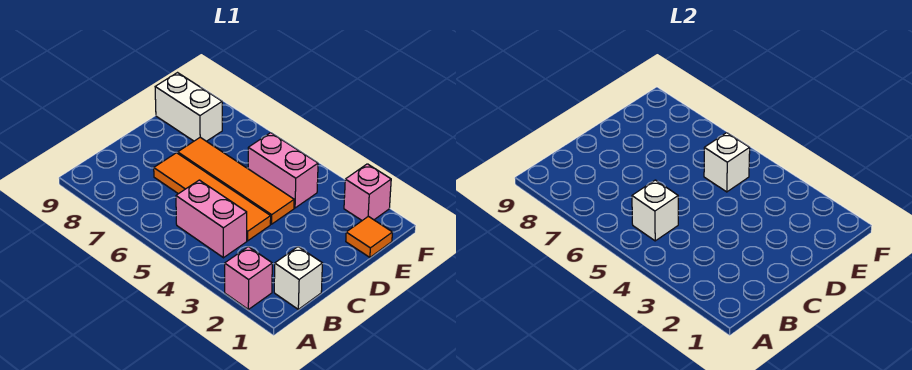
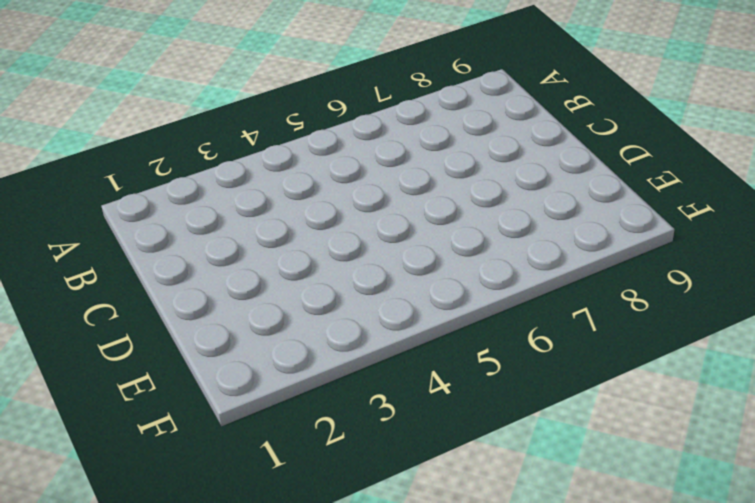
none -> pink brick A2 level 1
none -> white brick B1 level 1

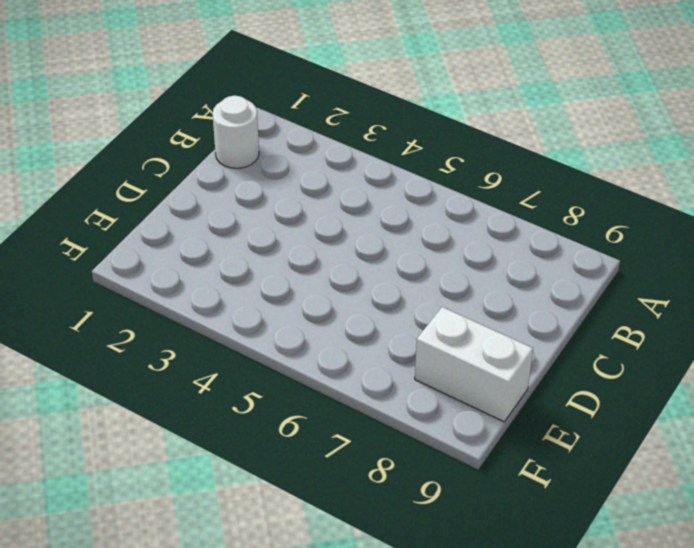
white round brick B1 level 1 -> white brick B1 level 1
none -> pink brick A2 level 1
none -> pink brick B4:B5 level 1

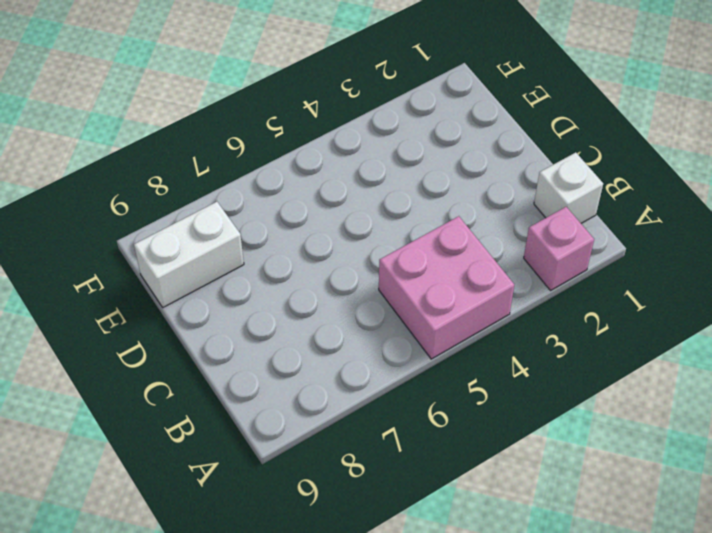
pink brick A4:B5 level 1 -> pink brick B4:B5 level 1
none -> orange tile C4:C7 level 1
none -> orange tile D4:D7 level 1

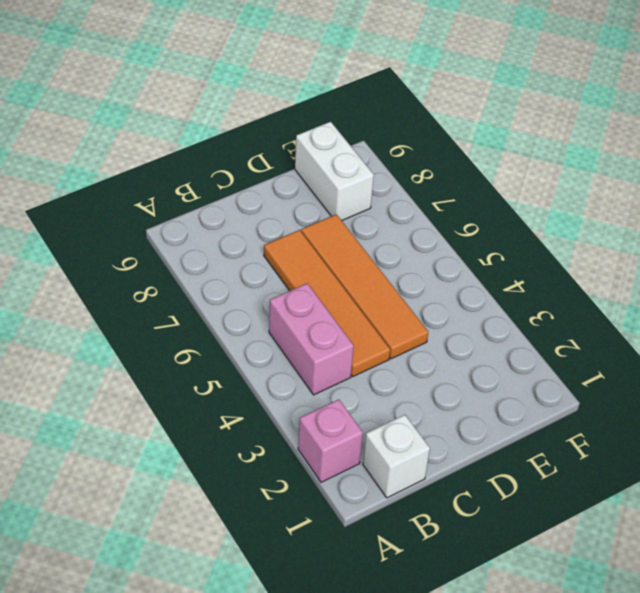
none -> orange tile E1 level 1
none -> pink brick E4:E5 level 1

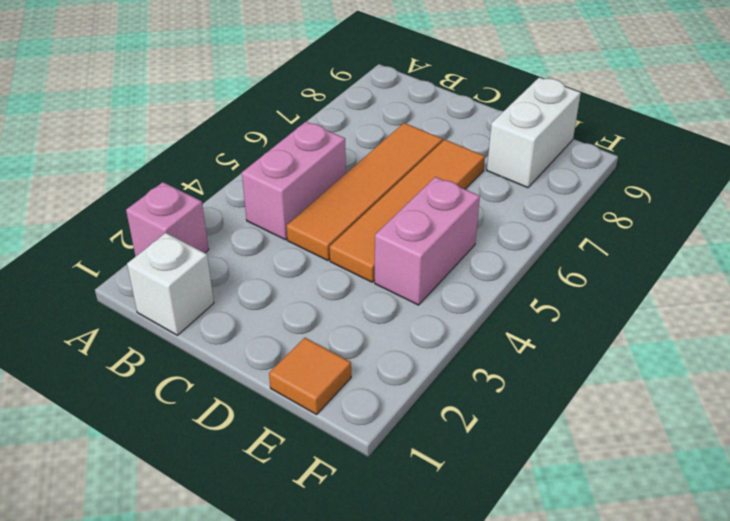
none -> pink brick F2 level 1
none -> white brick B5 level 2

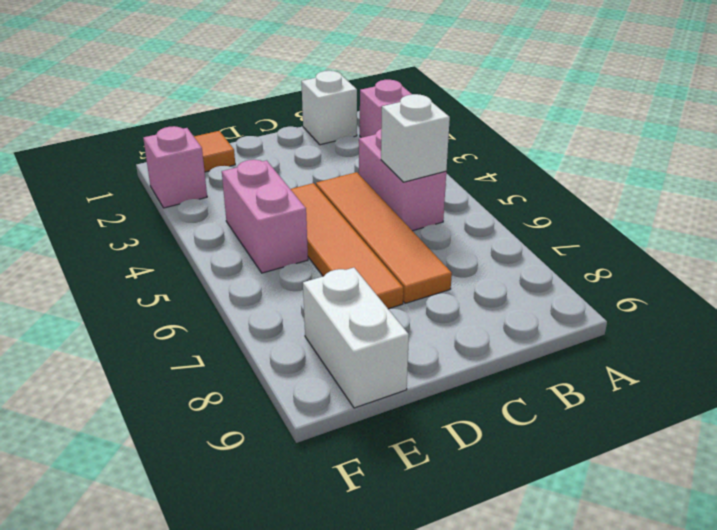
none -> white brick E5 level 2

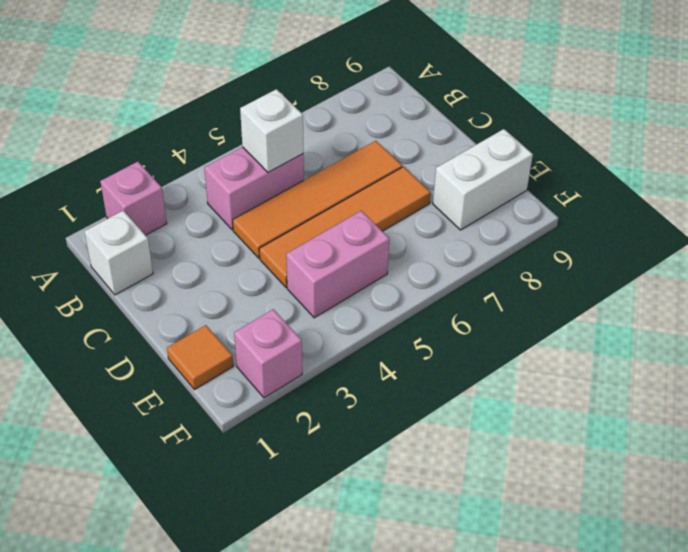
none -> white brick E5 level 2

